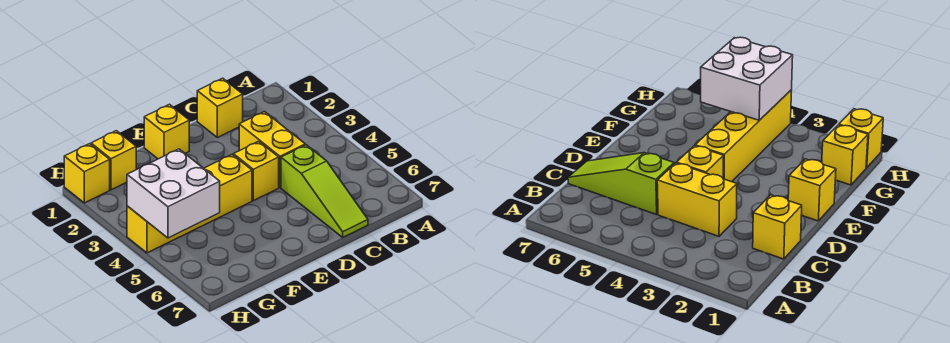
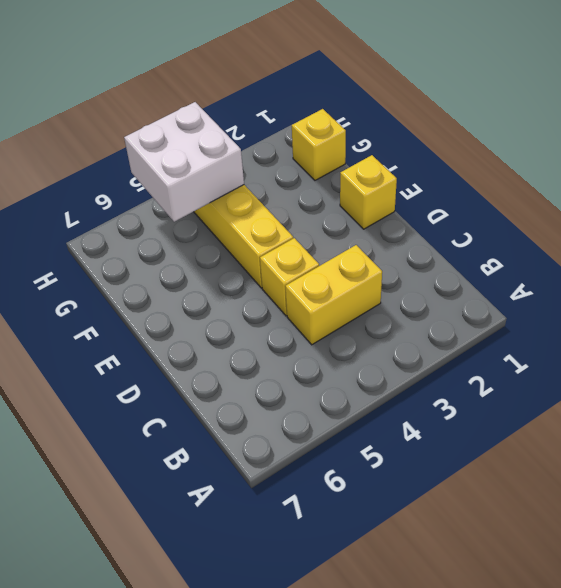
none -> yellow brick C1 level 1
none -> lime slope C5:C7 level 1 top 5

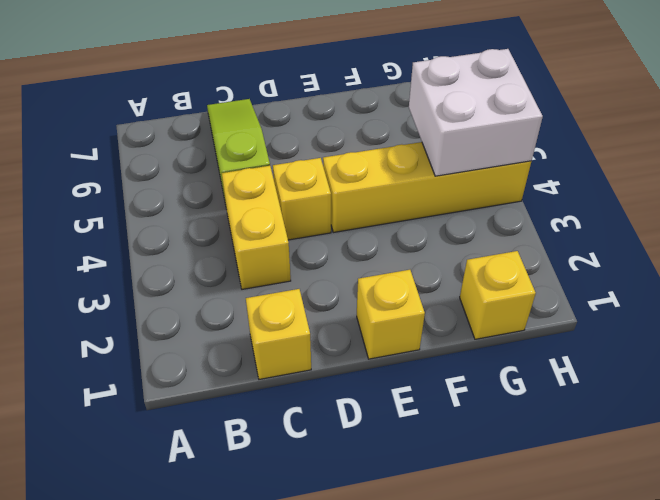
none -> yellow brick H1 level 1

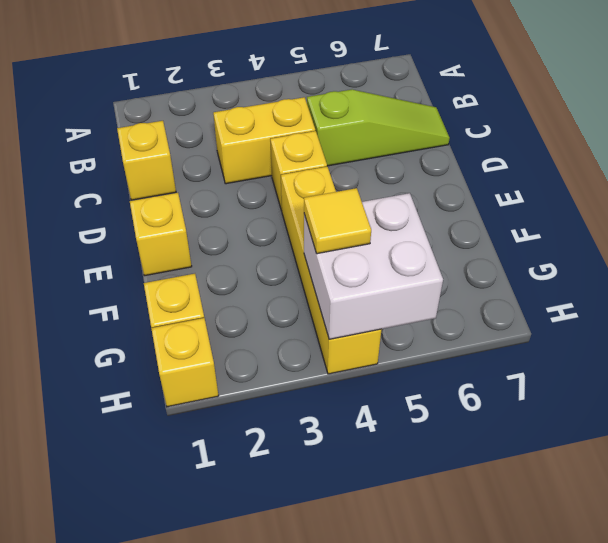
yellow tile G4 level 3 -> none

